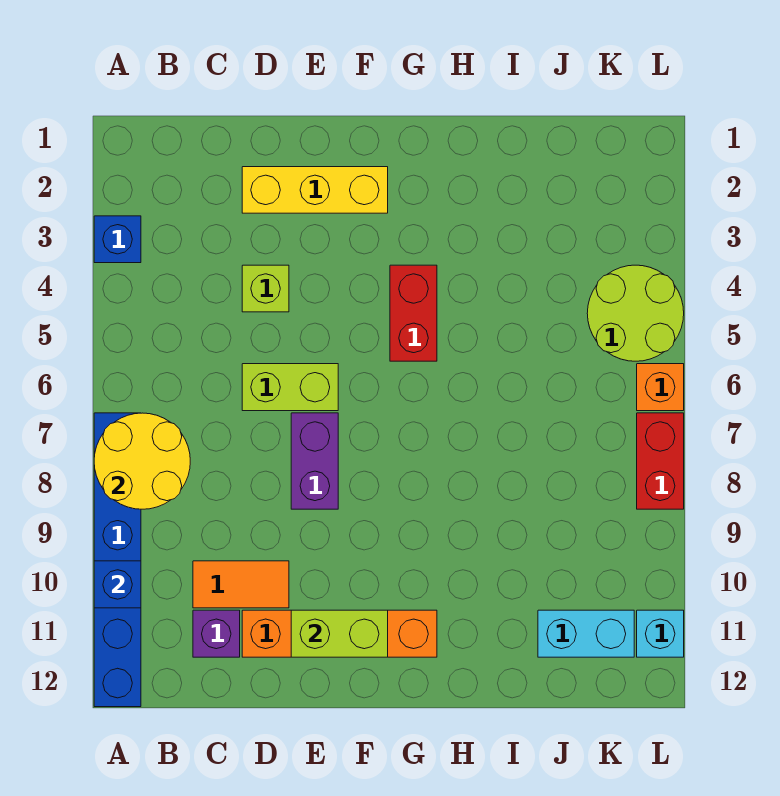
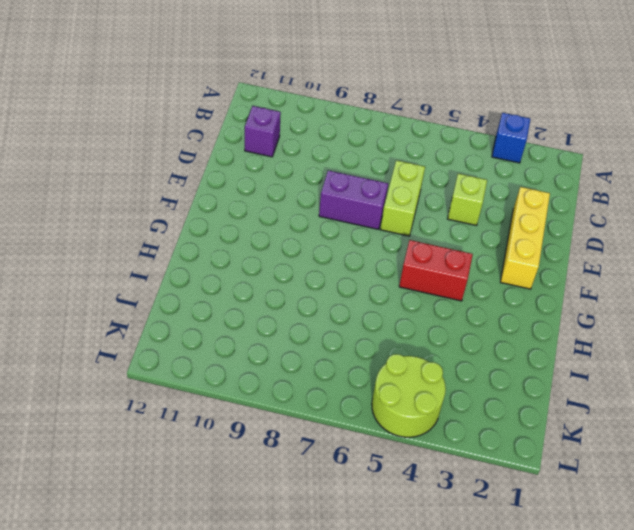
none -> blue brick A7:A12 level 1
none -> orange tile C10:D10 level 1
none -> orange brick D11:G11 level 1

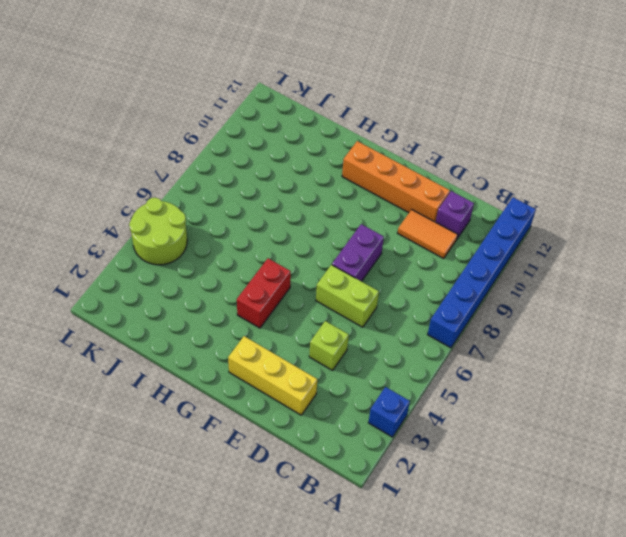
none -> cyan brick J11:K11 level 1
none -> orange brick L6 level 1
none -> red brick L7:L8 level 1

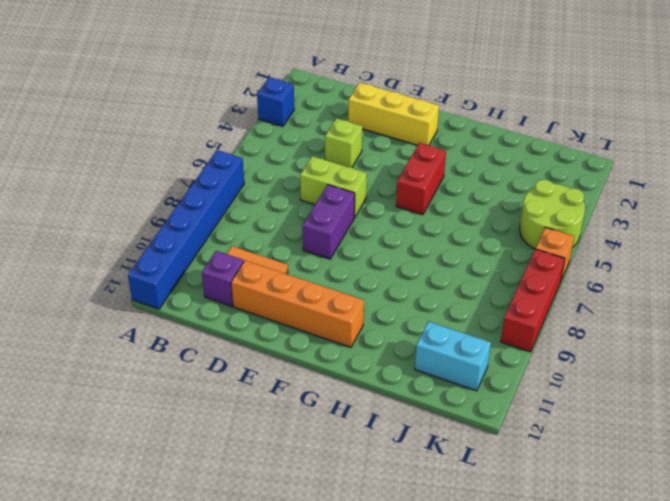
red brick L7:L9 level 1 -> red brick L7:L8 level 1
none -> cyan brick L11 level 1
none -> yellow round brick A7:B8 level 2
none -> blue brick A10 level 2

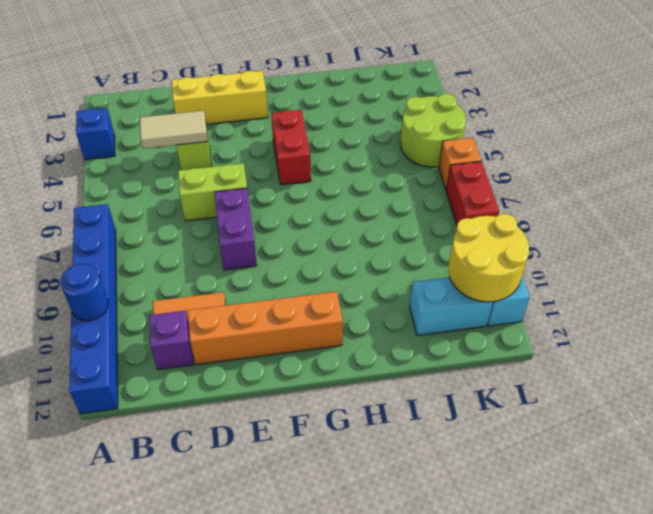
blue round brick A10 level 2 -> blue brick A10 level 2
tan tile C4:D4 level 2 -> none
yellow round brick K10:L11 level 2 -> yellow round brick A7:B8 level 2
none -> lime brick E11:F11 level 2

